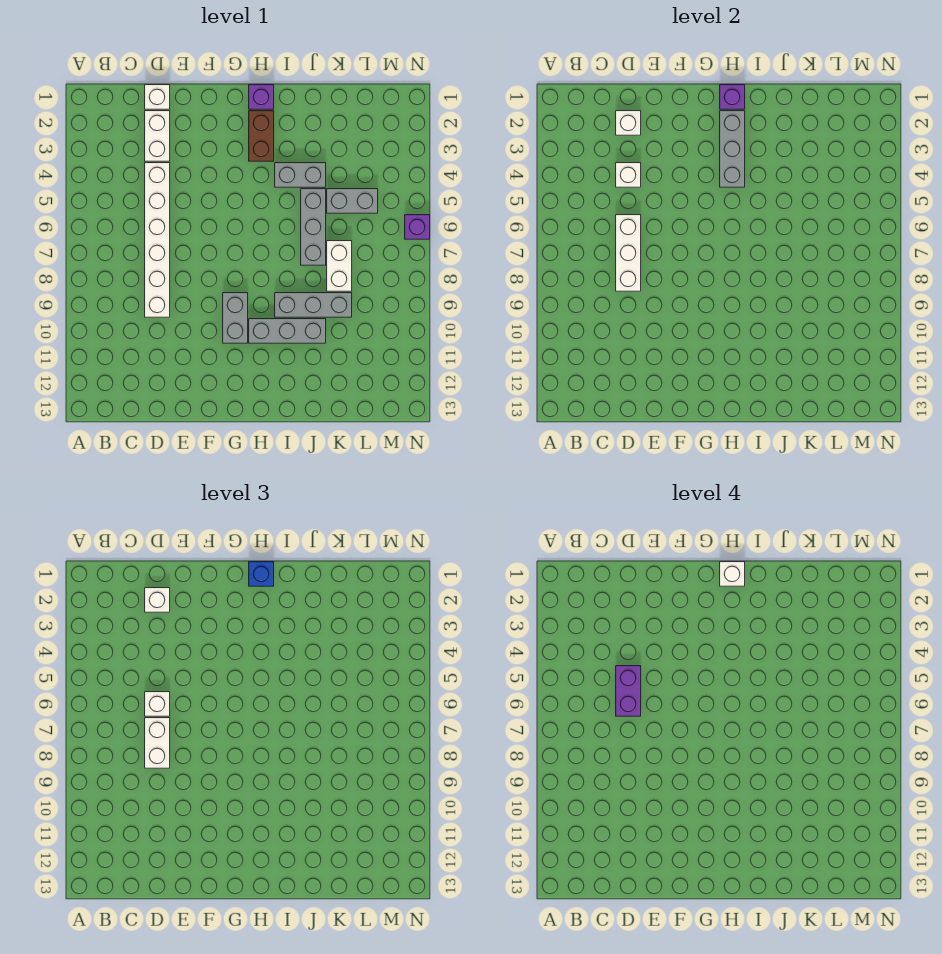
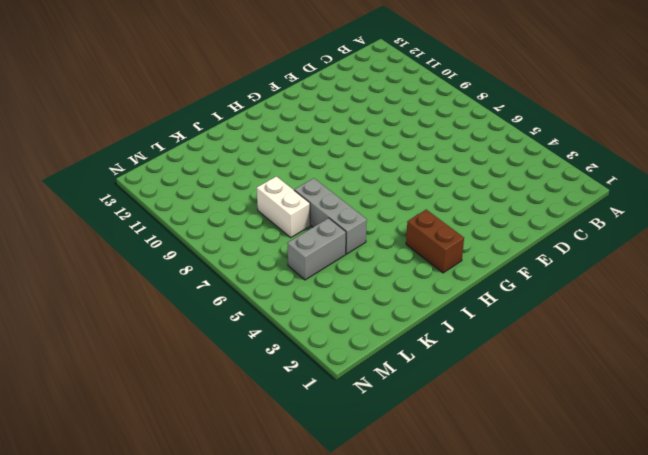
none -> white brick D1 level 1
none -> white brick D2:D3 level 1
none -> white brick D4:D9 level 1

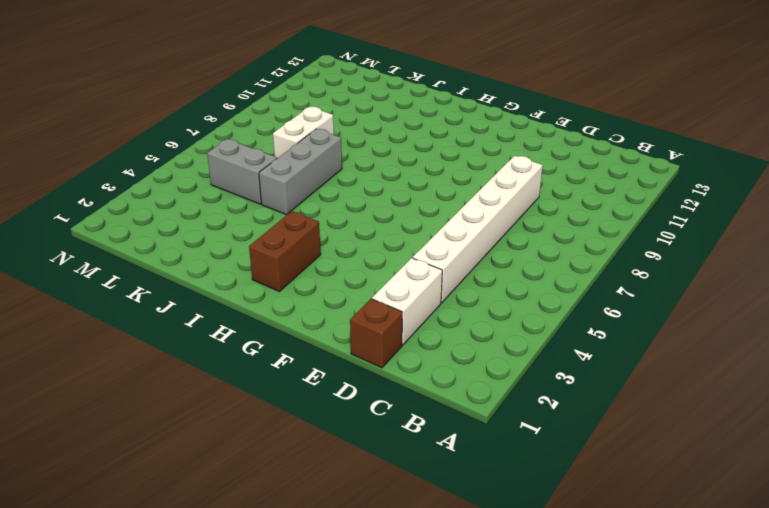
brown brick D1 level 1 -> white brick D1 level 1
none -> grey brick G9:G10 level 1
none -> purple brick H1 level 1
none -> grey brick H10:J10 level 1

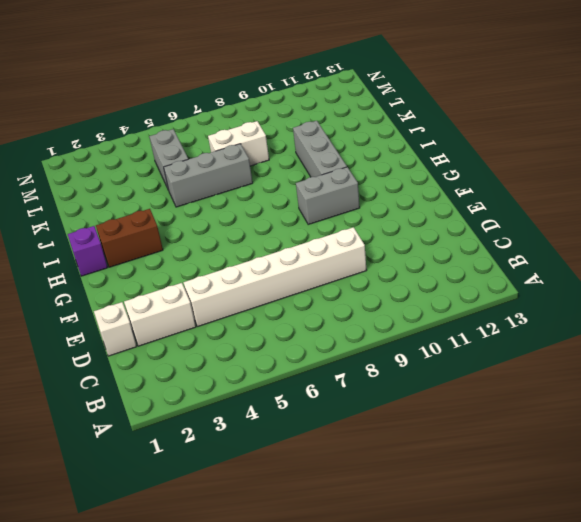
none -> grey brick I4:J4 level 1
none -> grey brick I9:K9 level 1
none -> purple brick N6 level 1

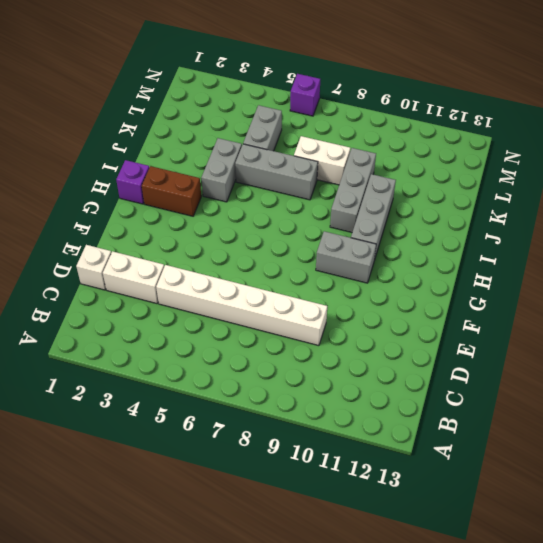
none -> white brick D2 level 2
none -> white brick D4 level 2
none -> white brick D6:D8 level 2

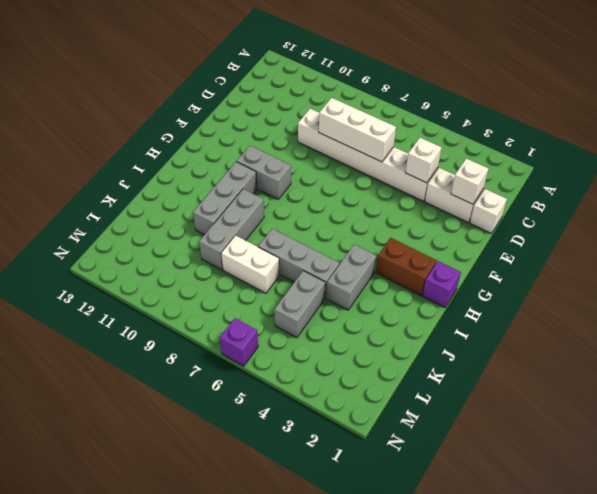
none -> purple brick H1 level 2
none -> grey brick H2:H4 level 2
none -> white brick D2 level 3

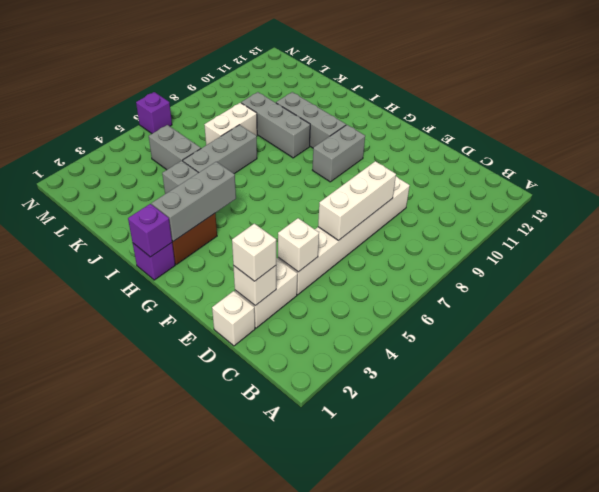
none -> white brick D6 level 3
none -> white brick D7:D8 level 3
none -> blue brick H1 level 3

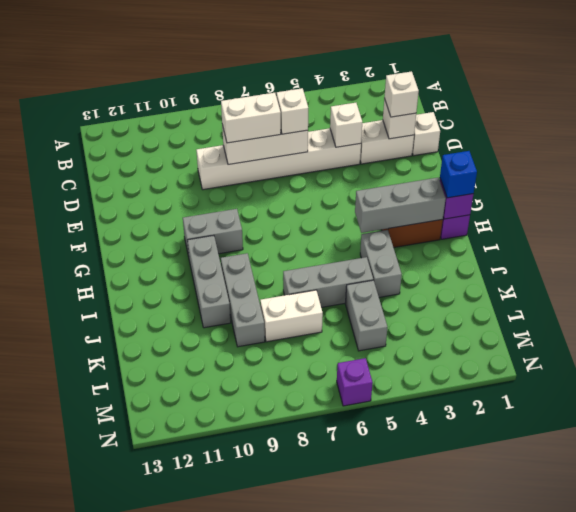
none -> purple brick D5:D6 level 4
none -> white brick H1 level 4

